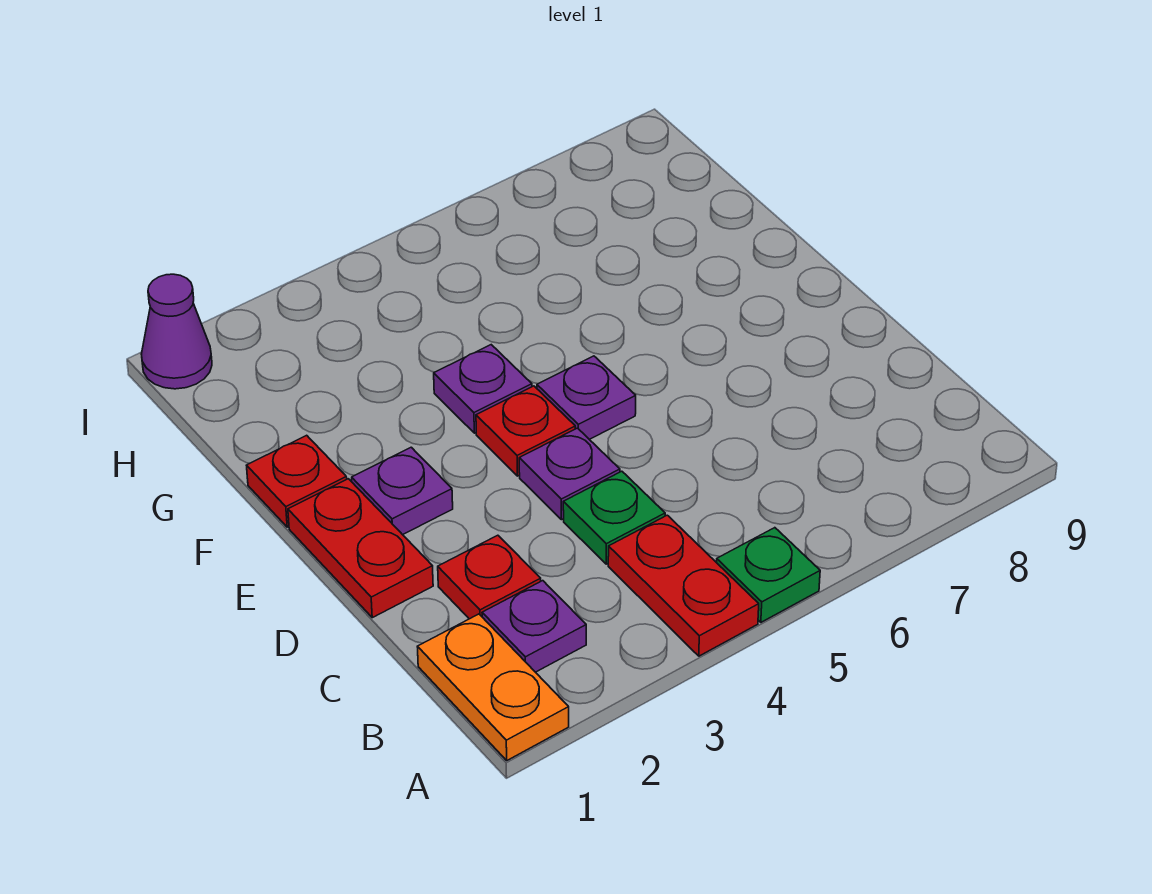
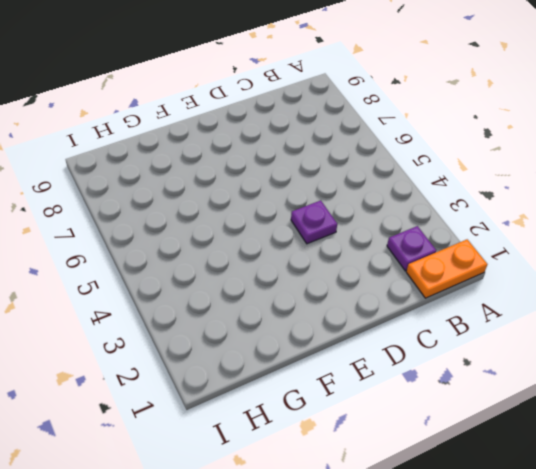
none -> red plate A4:B4 level 1
none -> green plate A5 level 1
none -> red plate C2 level 1

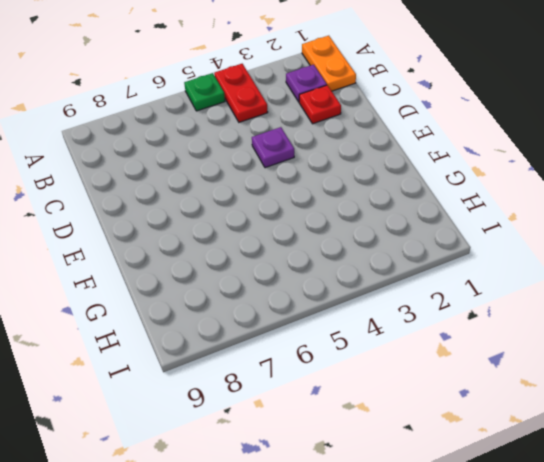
none -> green plate C4 level 1
none -> red plate D1:E1 level 1
none -> purple plate E2 level 1

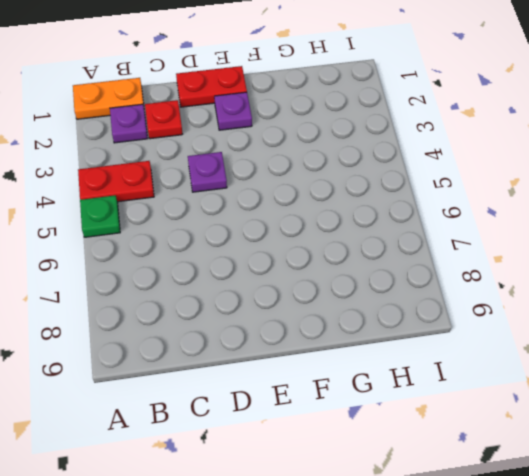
none -> green plate C4 level 1
none -> red plate E4 level 1
none -> purple plate E5 level 1

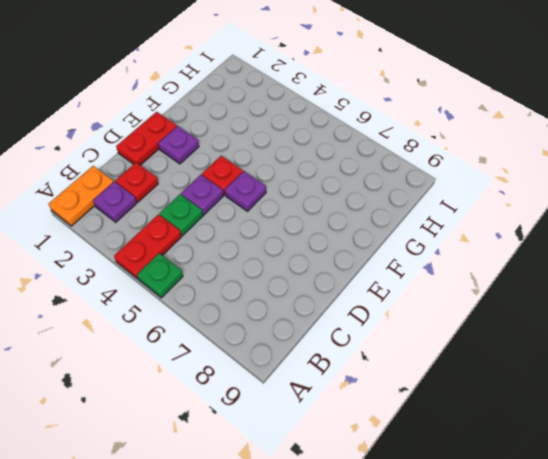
none -> red plate F1 level 1
none -> purple plate F4 level 1
none -> purple cone I1 level 1

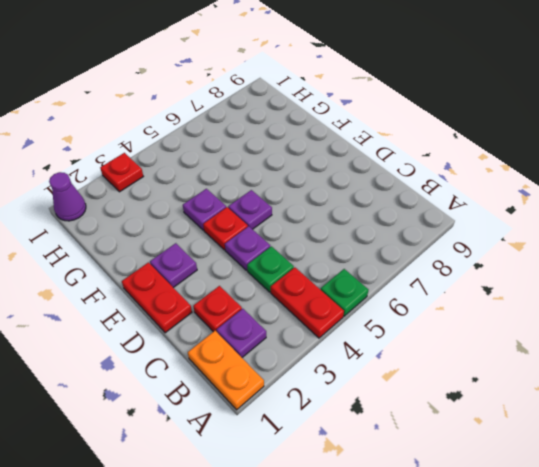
red plate I3 level 1 -> red plate F1 level 1

